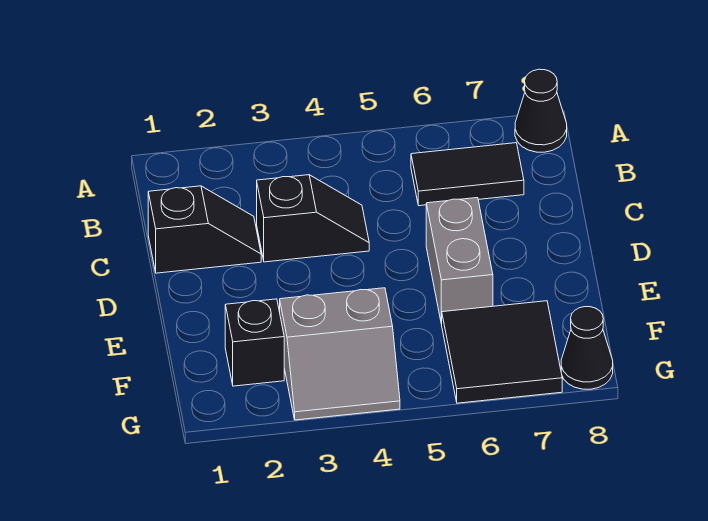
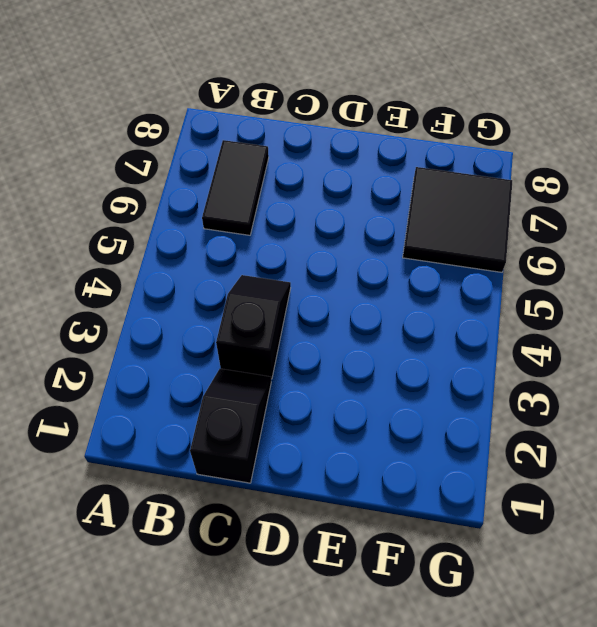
none -> black cone A8 level 1
none -> grey brick D6:E6 level 1

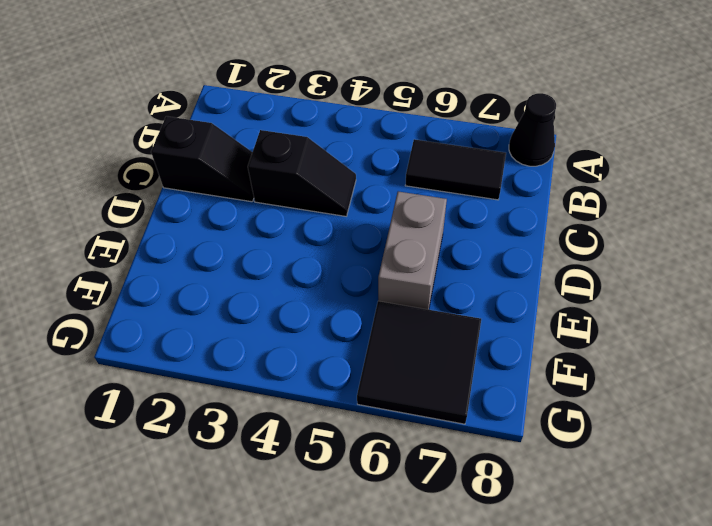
none -> black brick F2 level 1
none -> grey slope F3:G4 level 1 top F

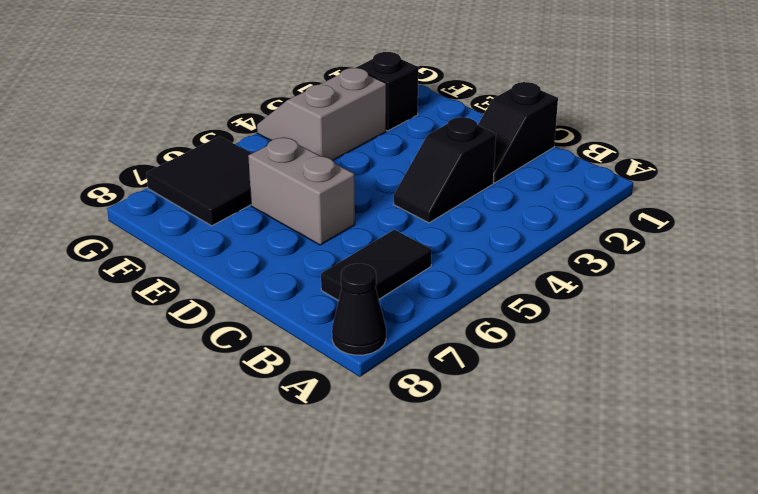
none -> black cone G8 level 1

